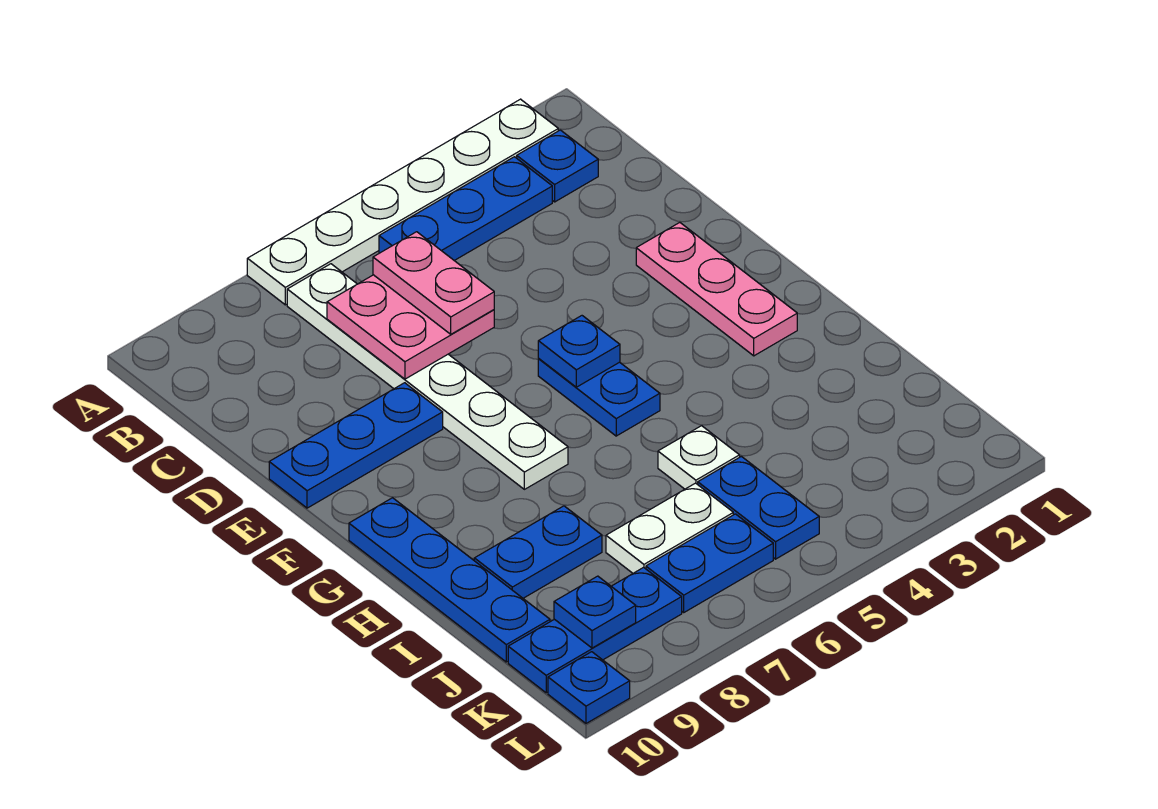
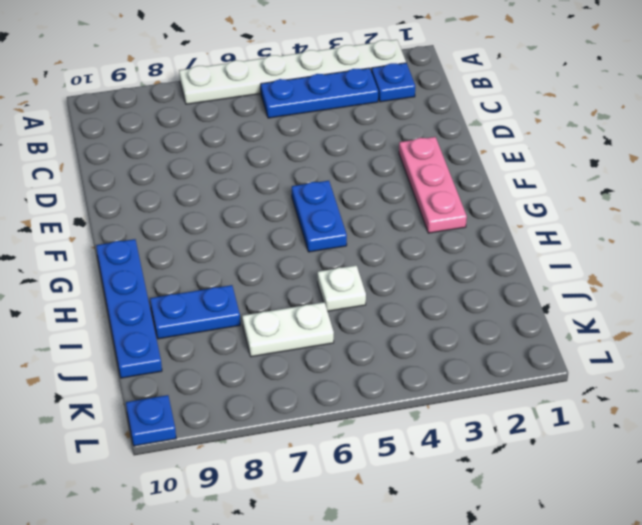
none -> white plate B7:G7 level 1
none -> blue plate E8:E10 level 1
none -> blue plate J5:K5 level 1

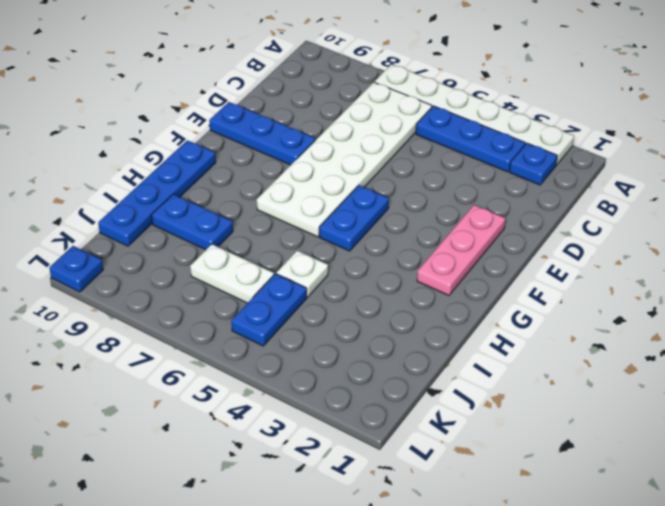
white plate B6:G7 level 1 -> white plate B7:G7 level 1
none -> blue plate K6:K7 level 1
none -> blue plate K8:K10 level 1
none -> pink plate C6:D7 level 2

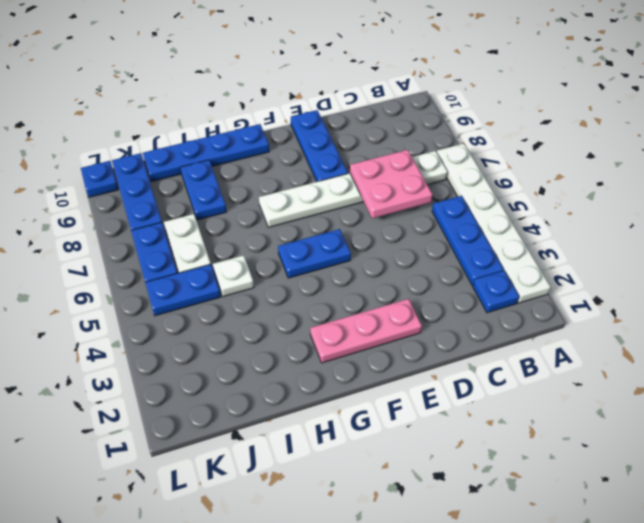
none -> blue plate F5 level 2
none -> blue plate K9 level 2
none -> pink plate C6:D6 level 3

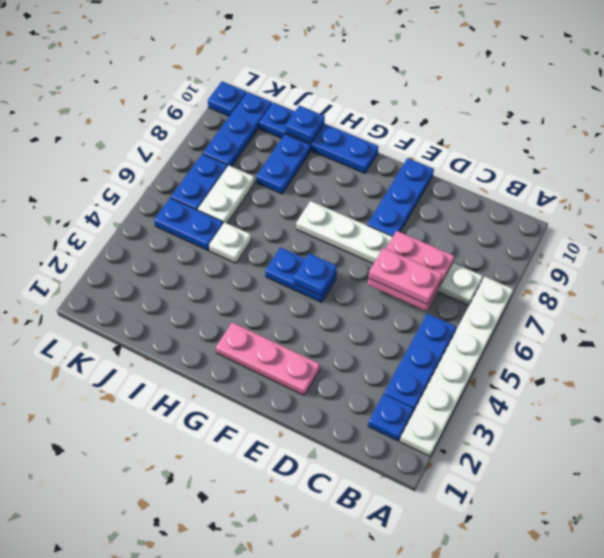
blue plate I10 level 2 -> blue plate K9 level 2

